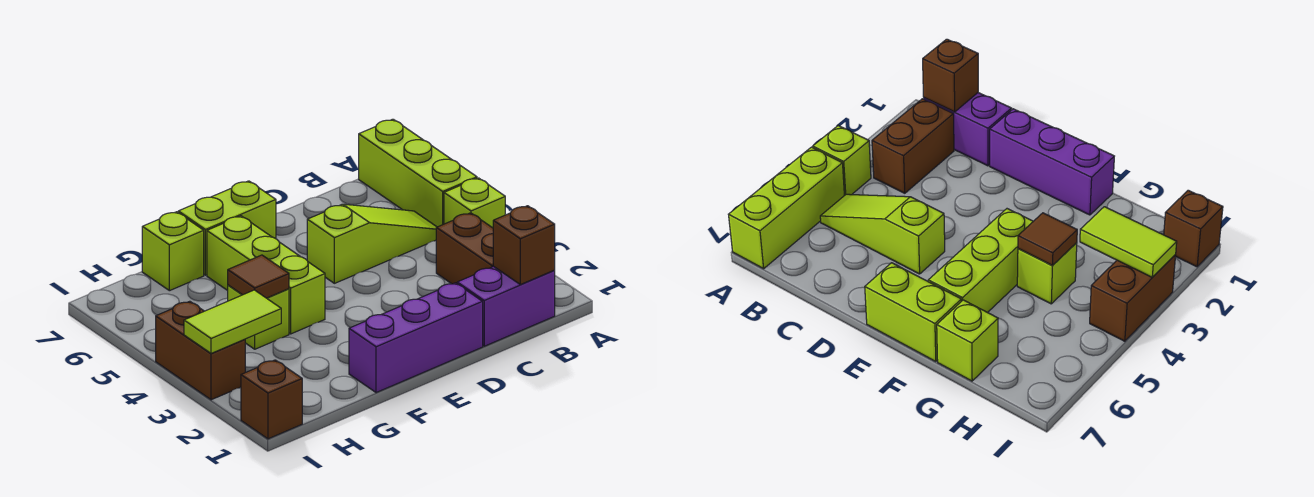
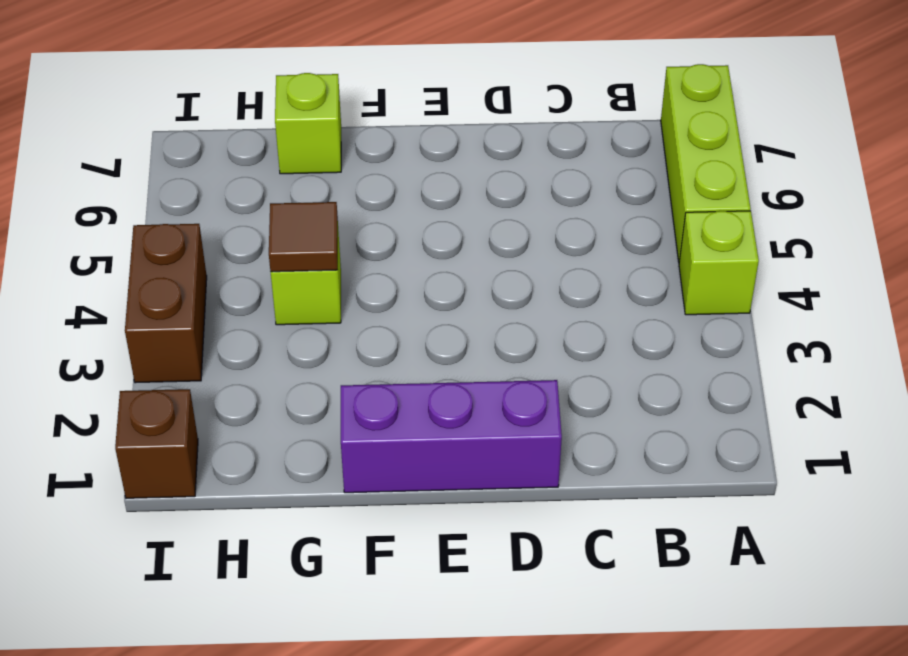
none -> purple brick B1:C1 level 1
none -> brown brick B2:B3 level 1
none -> lime slope B5:D5 level 1 top D

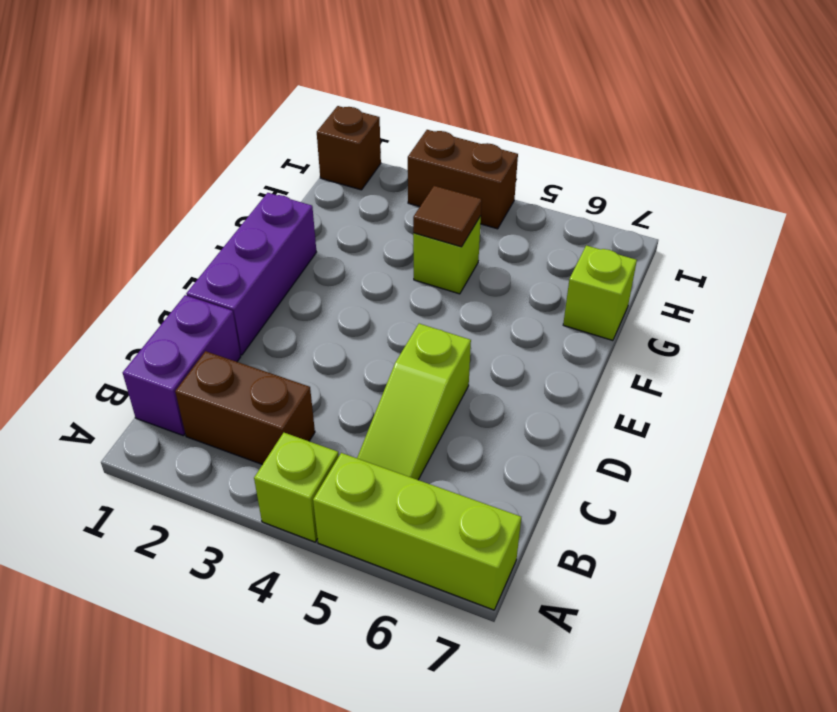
none -> lime brick E7:F7 level 1
none -> lime brick F4:F6 level 1
none -> brown brick B1 level 2

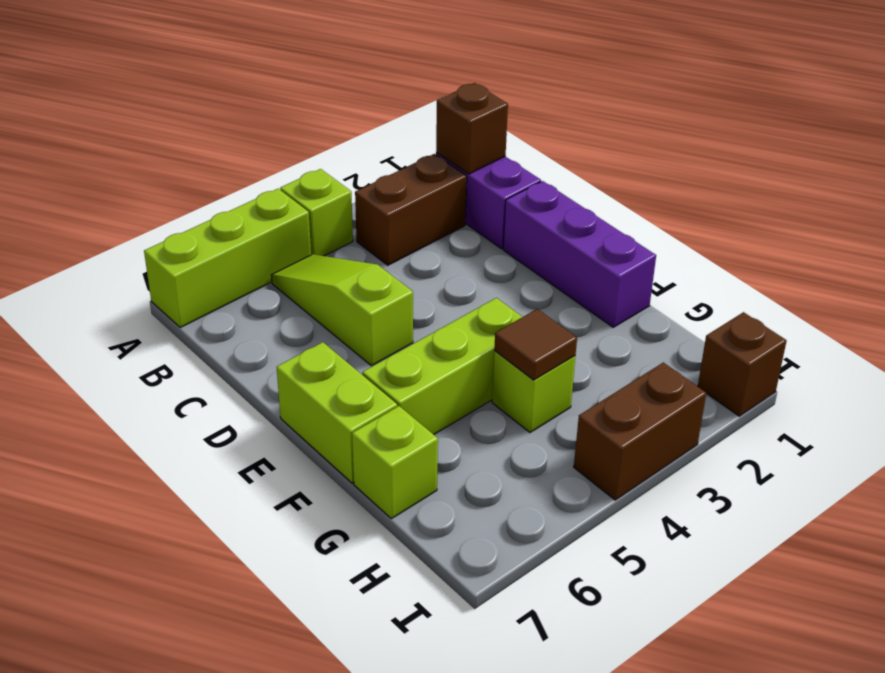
none -> lime tile H3:I3 level 2

